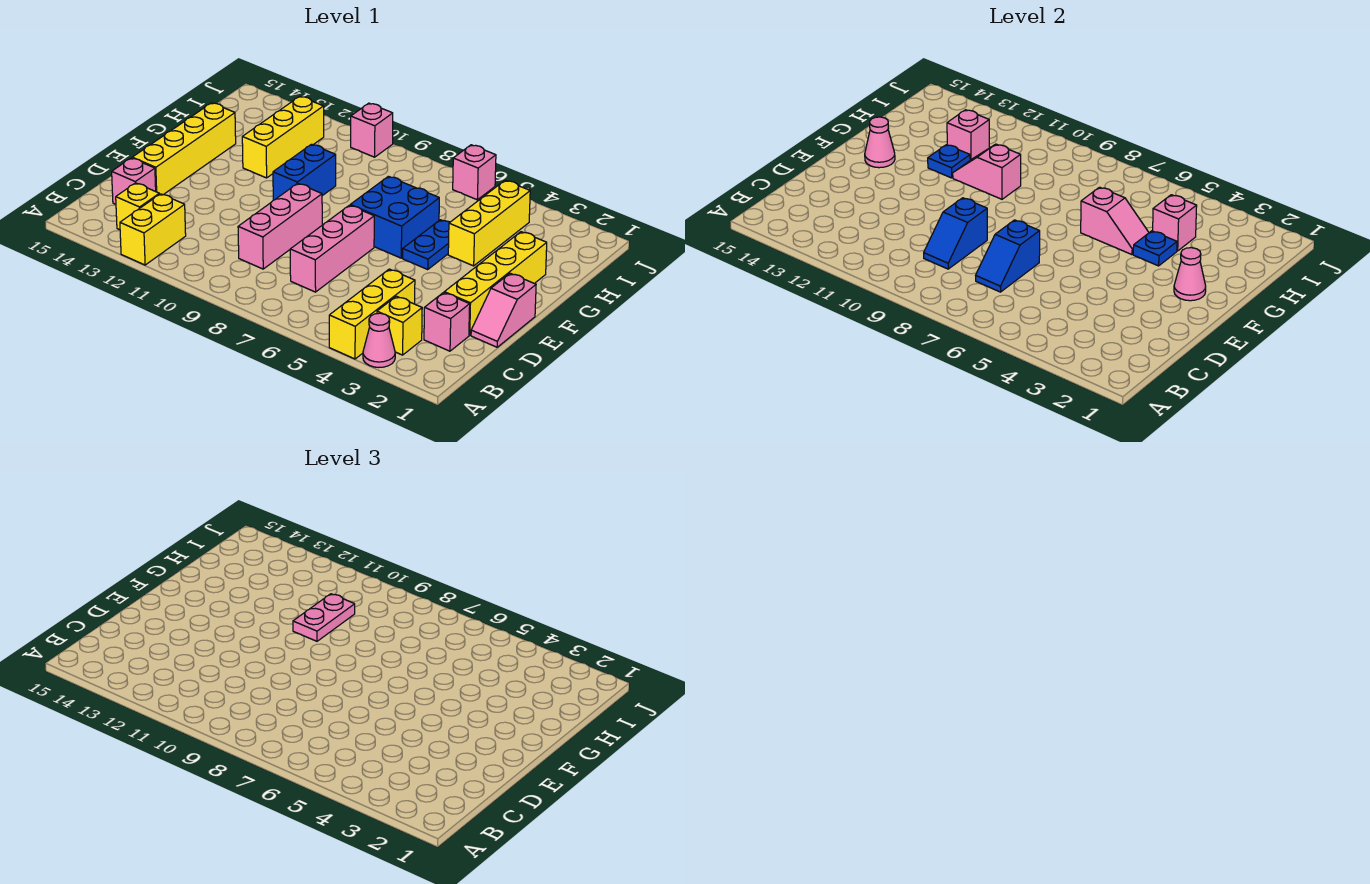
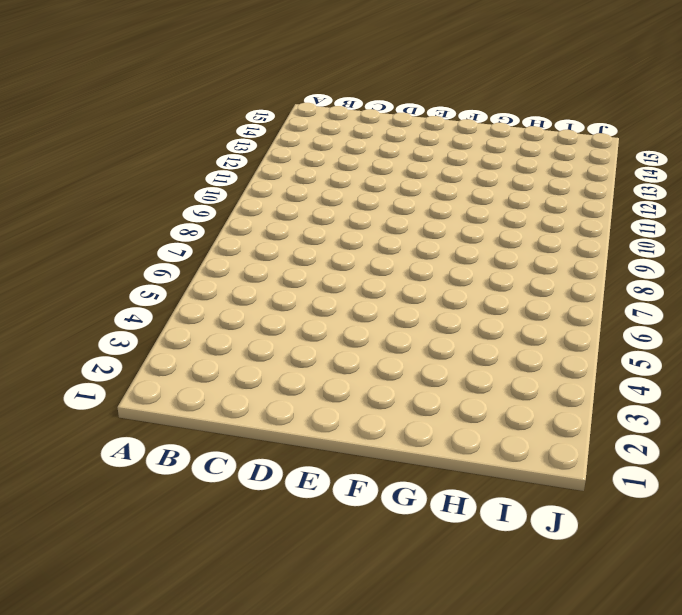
none -> pink cone A3 level 1
none -> yellow brick A4:C4 level 1
none -> yellow brick A12:B12 level 1
none -> yellow brick B3 level 1

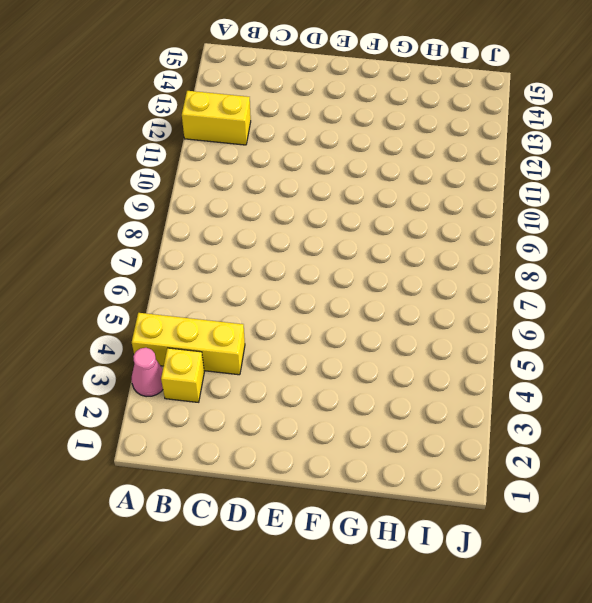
none -> yellow brick B13 level 1
none -> pink brick C2 level 1
none -> pink brick C7:E7 level 1
none -> pink brick C9:E9 level 1

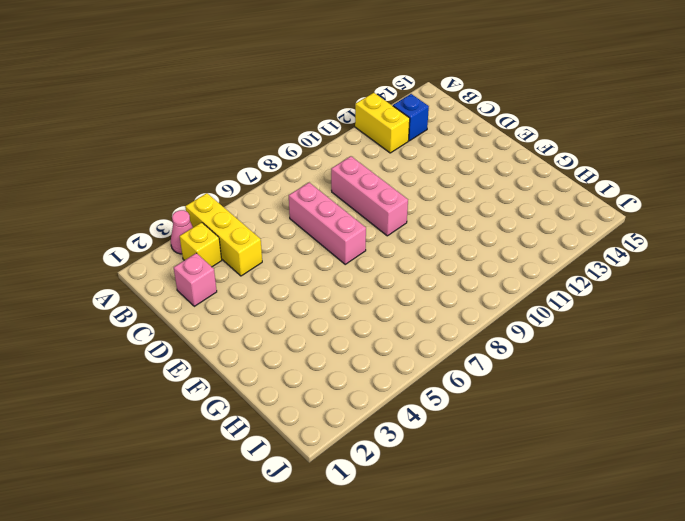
blue brick B13 level 1 -> yellow brick B13 level 1
none -> pink brick C14 level 1
none -> pink slope D1:E1 level 1 top E
none -> yellow brick D2:G2 level 1
none -> yellow brick D14:G14 level 1

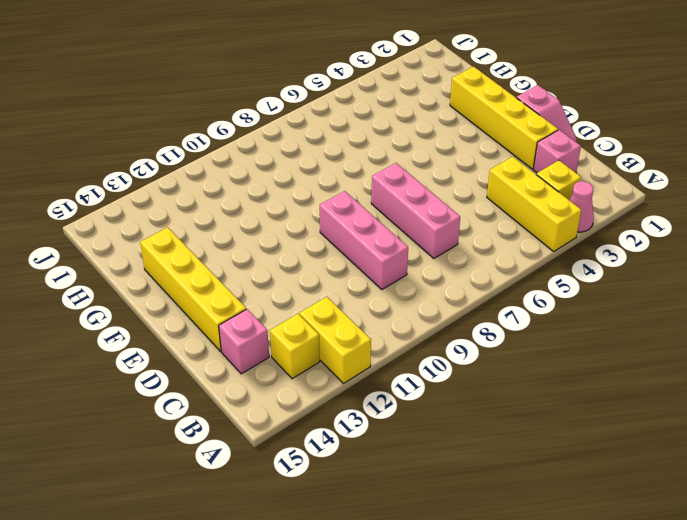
none -> blue plate F5:G5 level 1
none -> blue brick F6:G7 level 1
none -> blue brick F10:G10 level 1
none -> yellow brick G4:I4 level 1

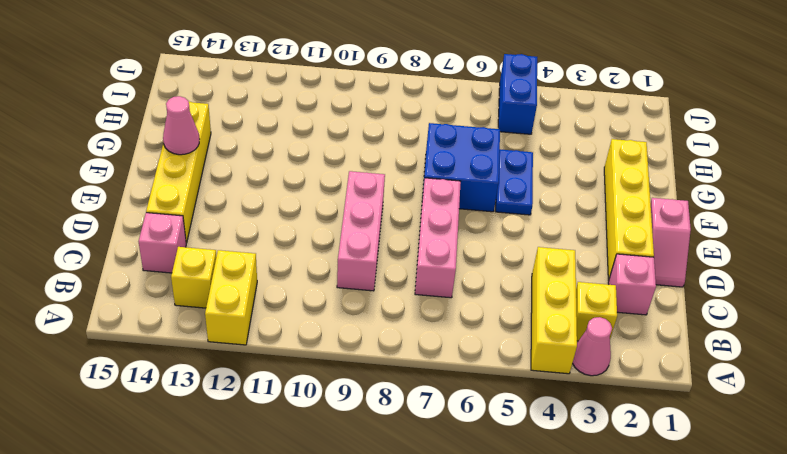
blue brick I5:J5 level 1 -> blue brick F10:G10 level 1
none -> yellow brick G4:I4 level 1
none -> yellow brick G12:I12 level 1
none -> pink brick J6 level 1
none -> pink brick J10 level 1

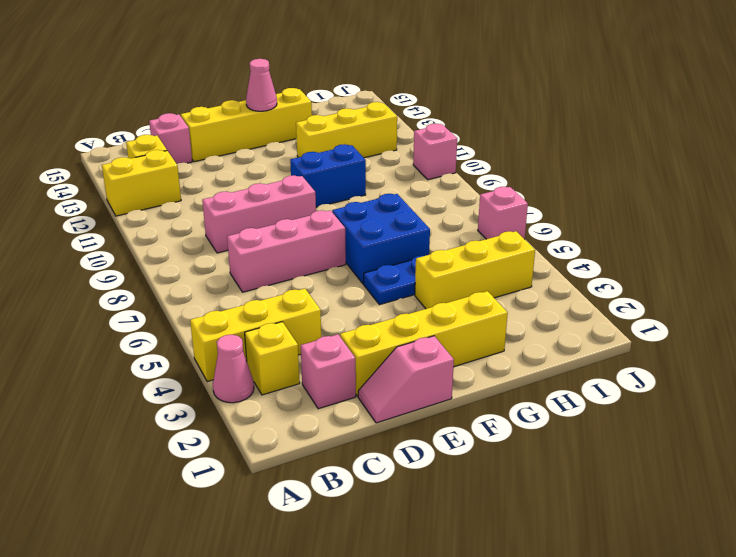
none -> blue slope C7:D7 level 2 top D
none -> blue slope C9:D9 level 2 top D
none -> pink cone F2 level 2
none -> blue plate G4 level 2

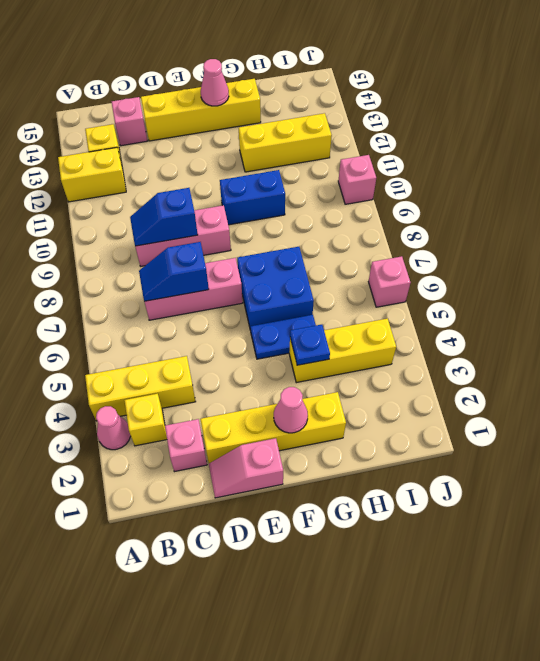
none -> pink slope G5:G6 level 2 top 6
none -> pink slope G10:G11 level 2 top 10
none -> blue plate G12 level 2
none -> pink brick H4 level 2

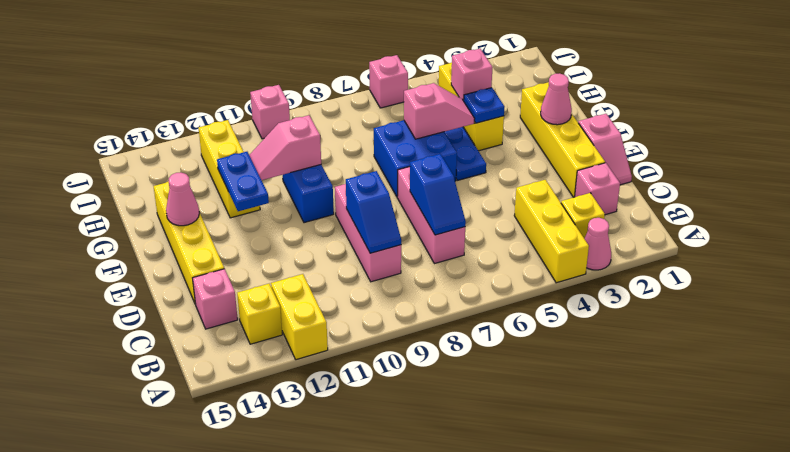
blue plate F12:G12 level 2 -> blue plate G12 level 2
none -> pink brick H12 level 2
none -> pink plate G10:H10 level 3

